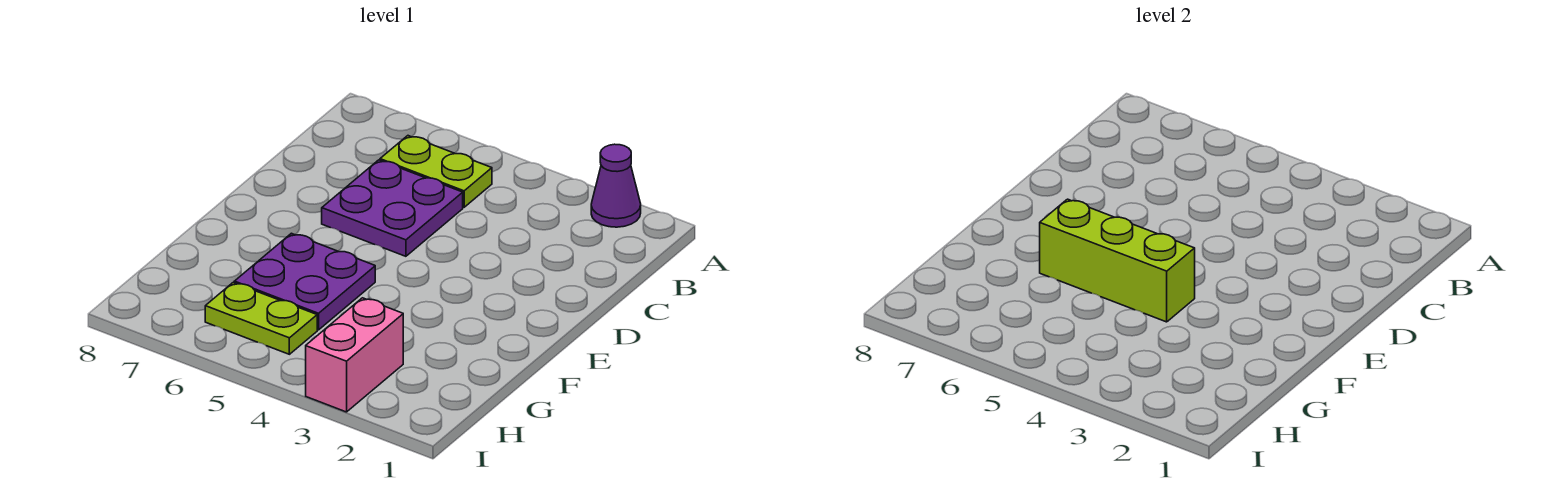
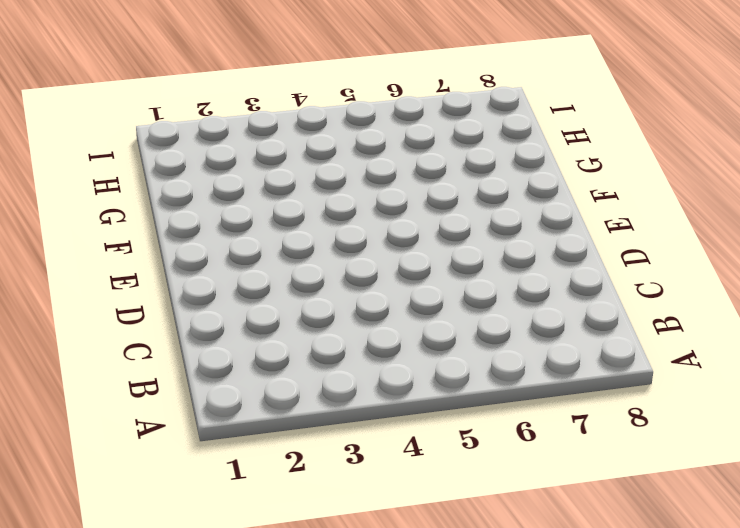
none -> purple cone A2 level 1
none -> lime plate B5:B6 level 1

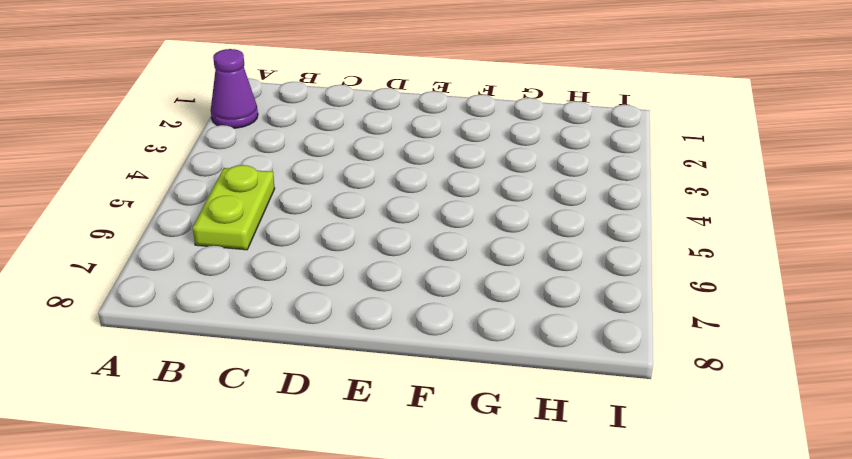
none -> purple plate C5:D6 level 1
none -> purple plate F5:G6 level 1

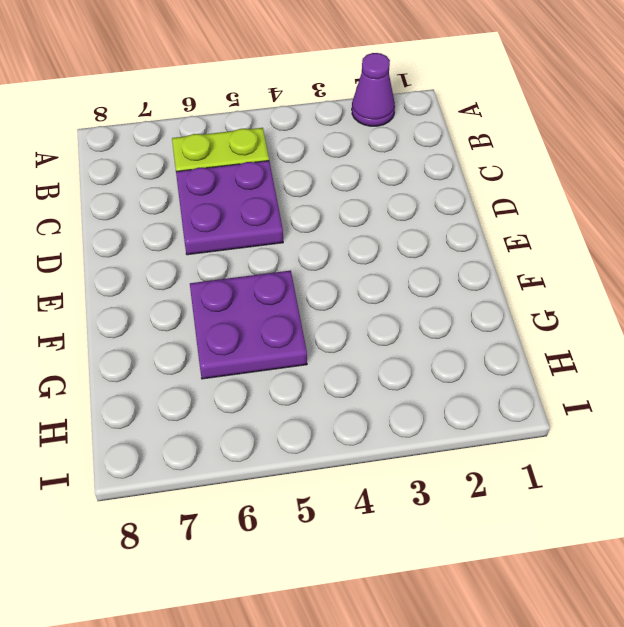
none -> pink brick H3:I3 level 1
none -> lime plate H5:H6 level 1

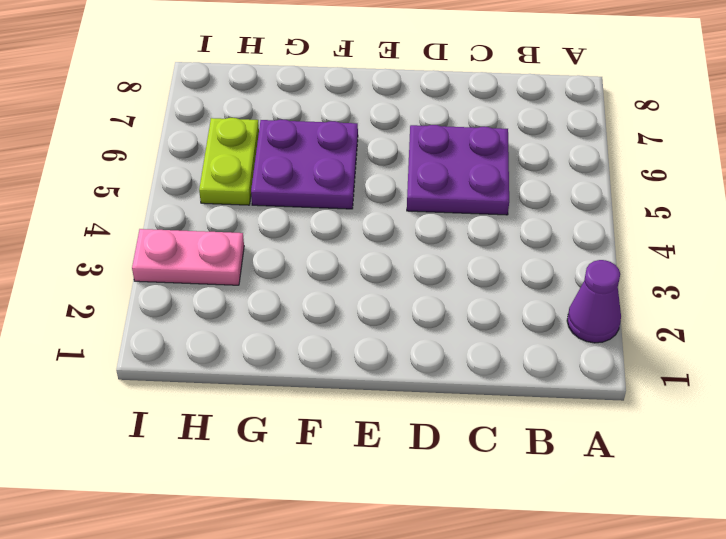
pink plate H3:I3 level 1 -> pink brick H3:I3 level 1
none -> lime plate B5:B6 level 1
none -> lime brick F4:F6 level 2

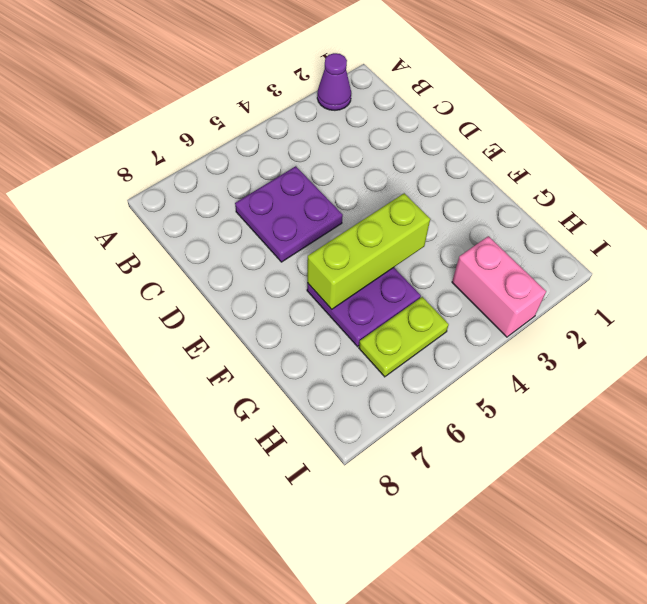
none -> lime plate B5:B6 level 1

